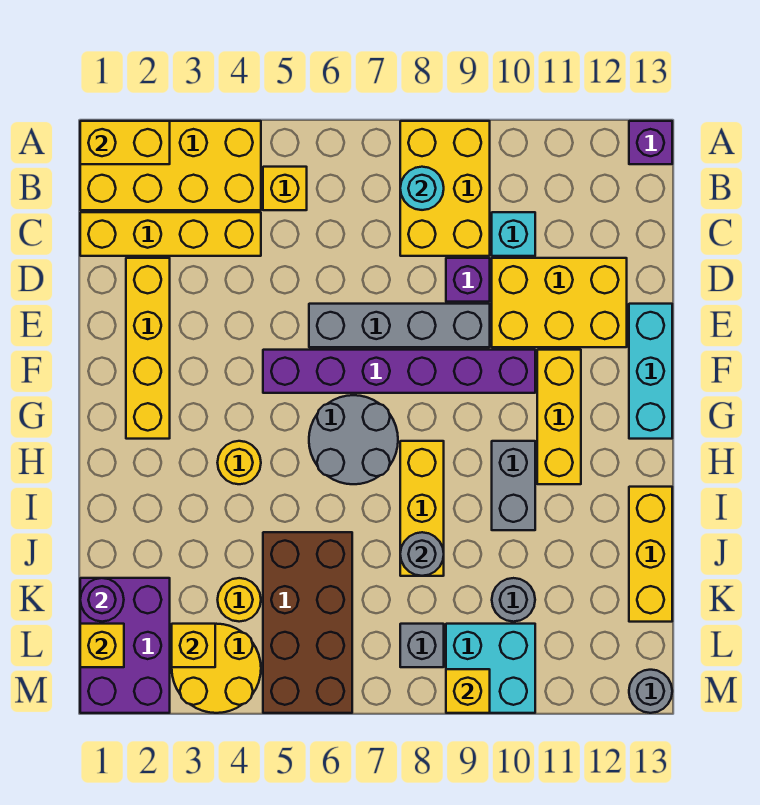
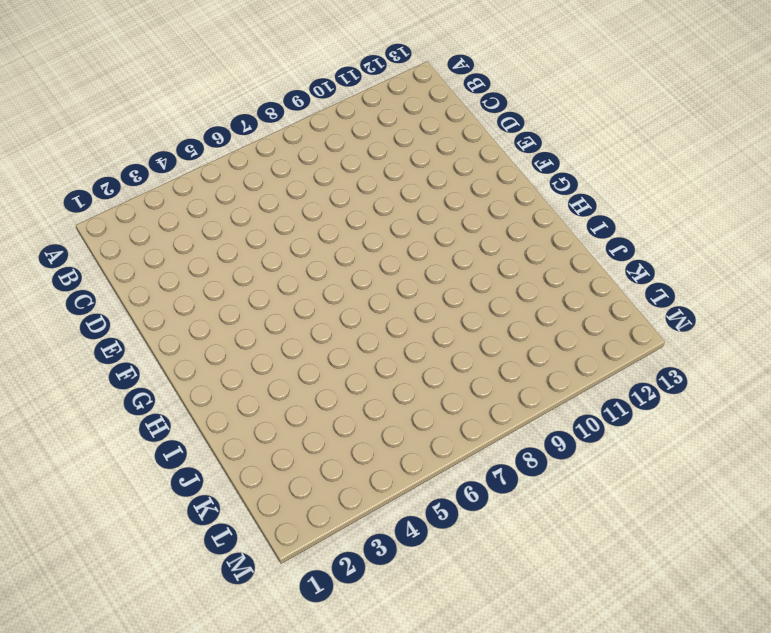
none -> yellow brick A1:B4 level 1
none -> yellow brick A8:C9 level 1
none -> purple brick A13 level 1
none -> yellow brick B5 level 1

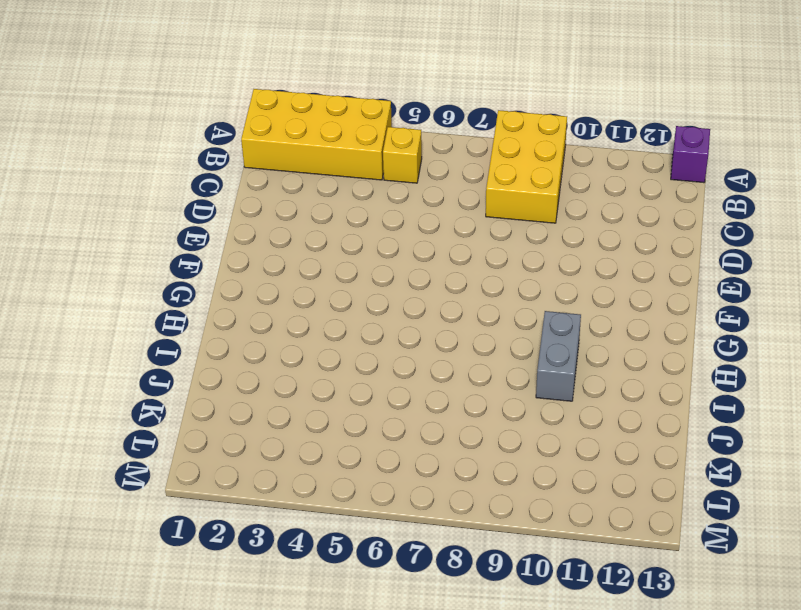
none -> yellow brick C1:C4 level 1
none -> cyan brick C10 level 1
none -> yellow brick D2:G2 level 1
none -> purple brick D9 level 1

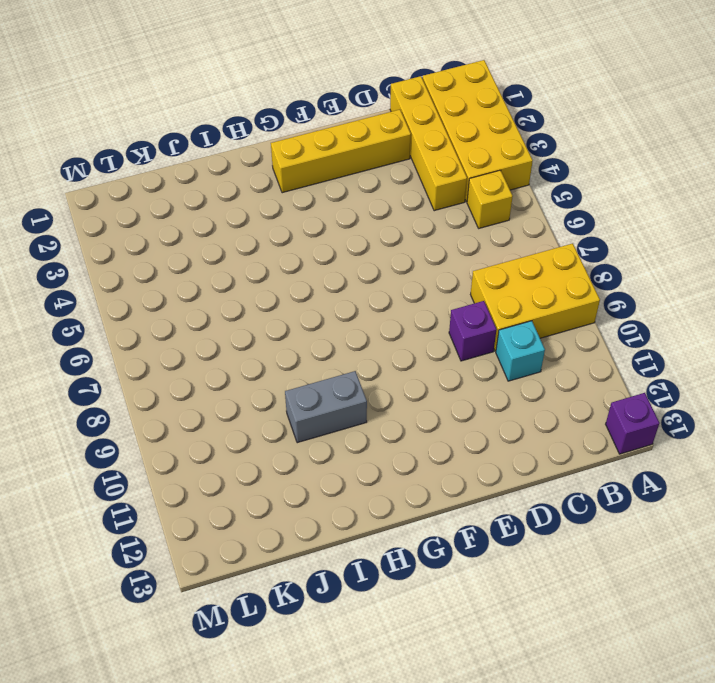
none -> yellow brick D10:E12 level 1
none -> grey brick E6:E9 level 1
none -> cyan brick E13:G13 level 1
none -> purple brick F5:F10 level 1

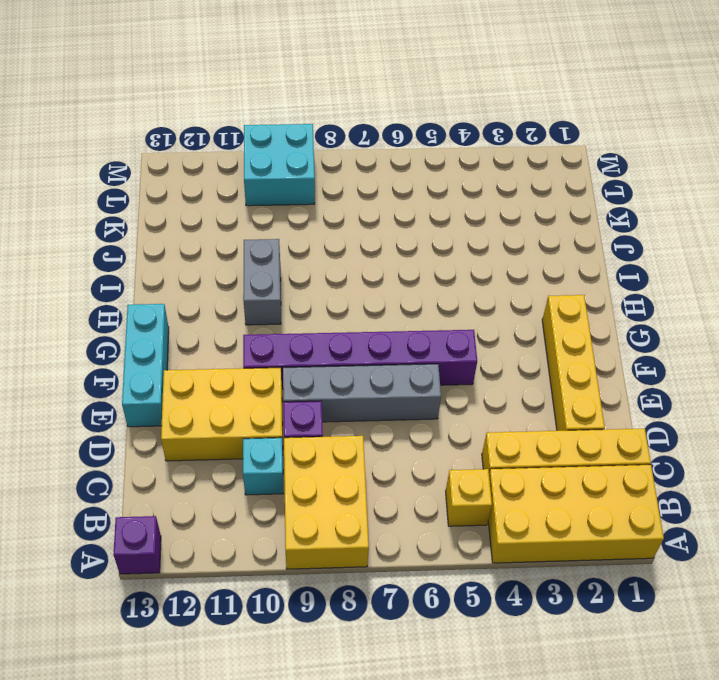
none -> yellow brick F11:H11 level 1
none -> grey round brick G6:H7 level 1
none -> yellow round brick H4 level 1
none -> yellow brick H8:J8 level 1

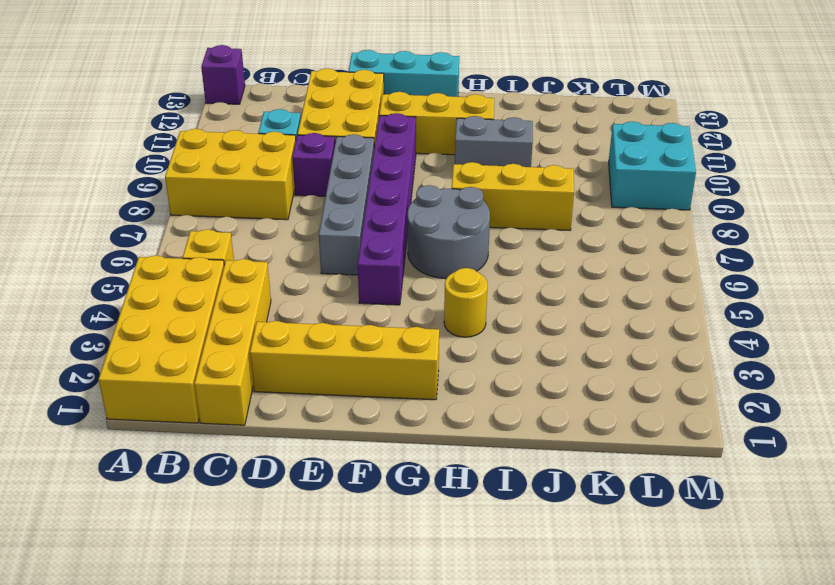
none -> yellow brick I13:K13 level 1
none -> brown brick J5:M6 level 1
none -> purple brick K1:M2 level 1
none -> yellow round brick K4 level 1

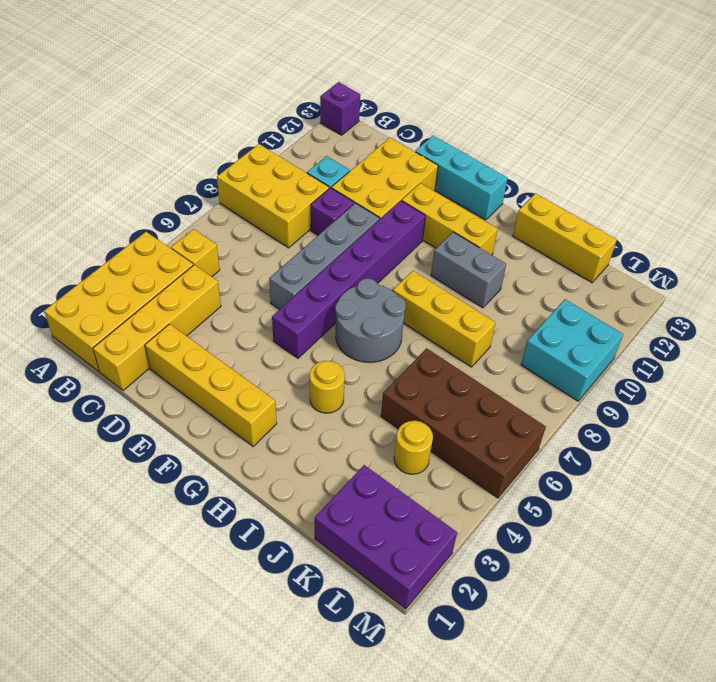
none -> grey round brick K10 level 1
none -> yellow round brick L3:M4 level 1
none -> grey brick L8 level 1
none -> grey round brick M13 level 1

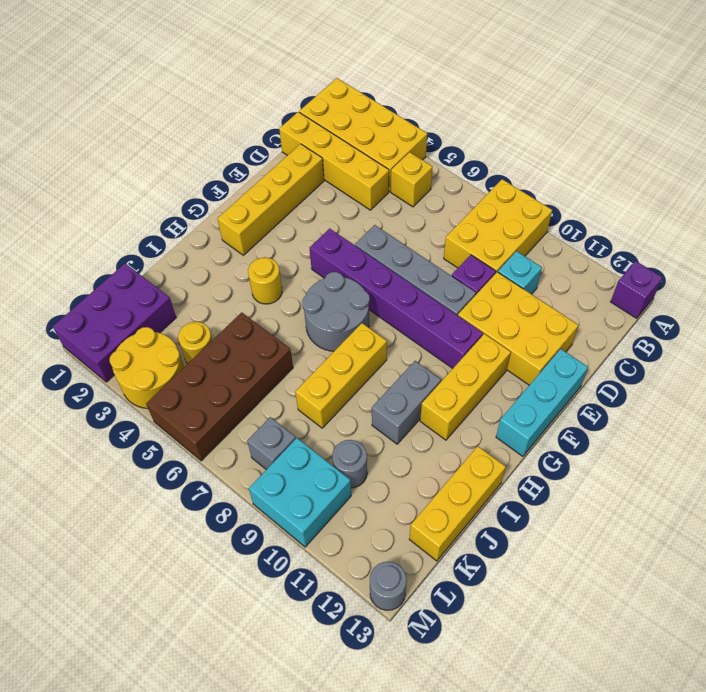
none -> yellow brick A1:A2 level 2
none -> cyan round brick B8 level 2
none -> grey round brick J8 level 2
none -> purple round brick K1 level 2

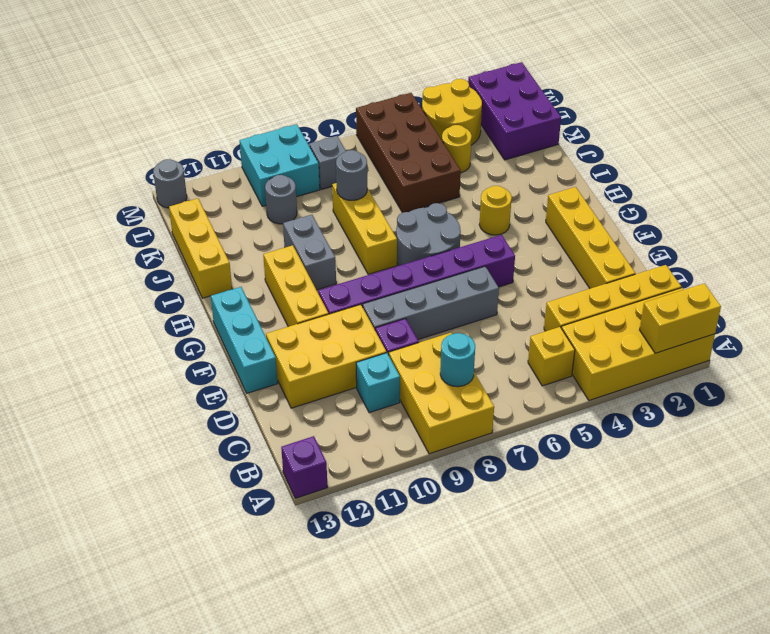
none -> purple round brick K1 level 2
none -> yellow brick L1 level 2
none -> yellow brick L3 level 2
none -> yellow brick M9 level 2

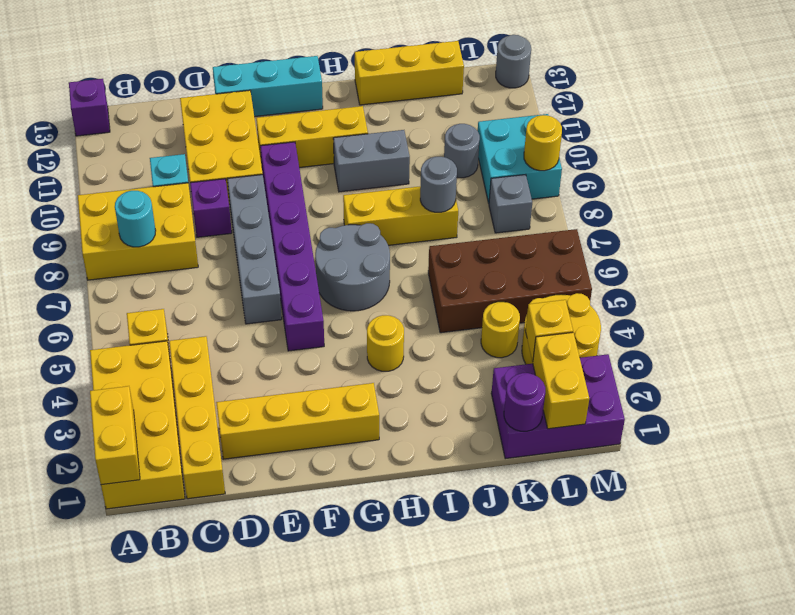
yellow brick L1:L2 level 2 -> yellow brick L1 level 2
yellow round brick M9 level 2 -> yellow brick M9 level 2

